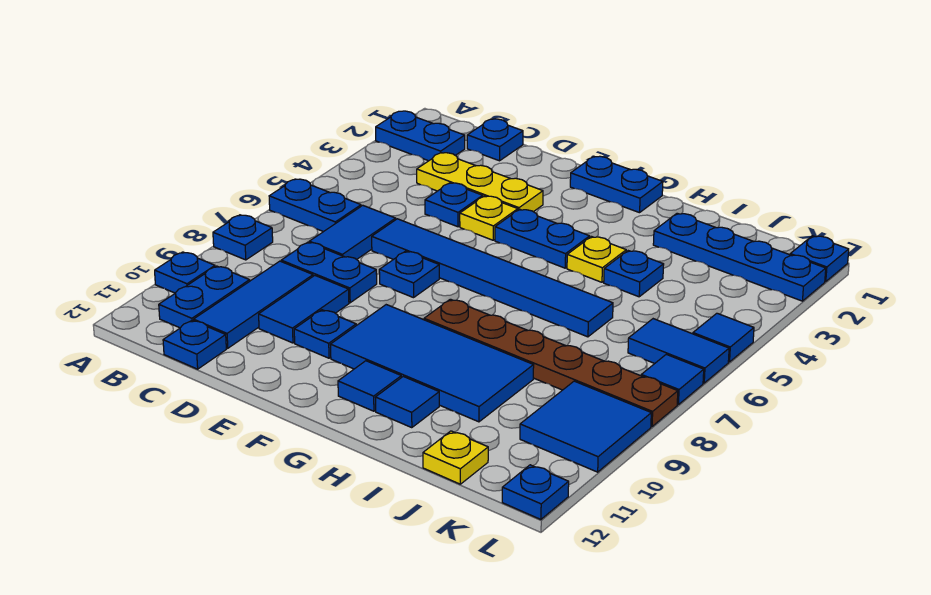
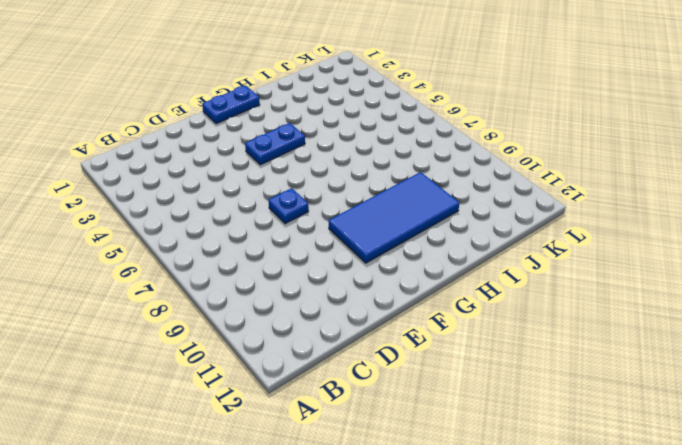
none -> blue plate A2:B2 level 1
none -> blue plate A6:B6 level 1
none -> blue plate A8 level 1
none -> blue plate A10 level 1

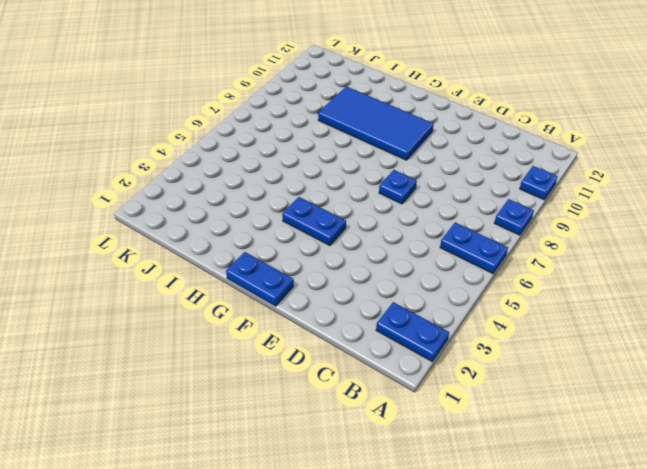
none -> blue plate B10:B11 level 1
none -> blue plate C1 level 1
none -> yellow plate C3:E3 level 1
none -> blue tile C6:C7 level 1

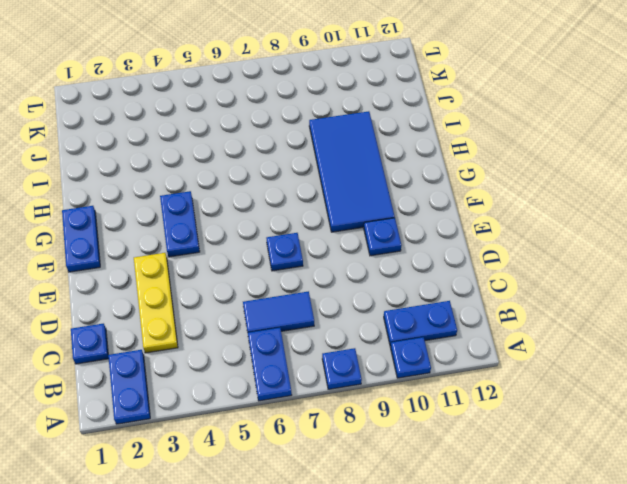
none -> blue plate C8:D8 level 1
none -> blue tile C9:C11 level 1
none -> blue plate C12 level 1
none -> blue plate D4 level 1

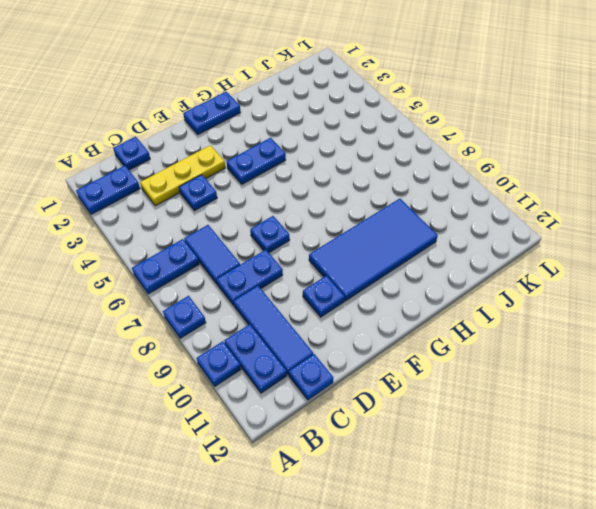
none -> blue tile D6:I6 level 1
none -> blue tile D9:D10 level 1
none -> yellow plate E4 level 1
none -> brown plate G8:L8 level 1

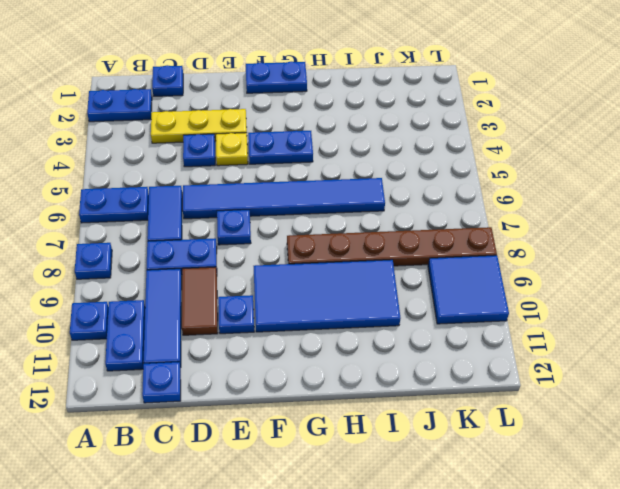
brown tile D9:D10 level 1 -> blue tile D9:D10 level 1
none -> blue tile G11 level 1
none -> yellow plate H4 level 1
none -> blue tile H11 level 1
none -> blue plate I2:L2 level 1

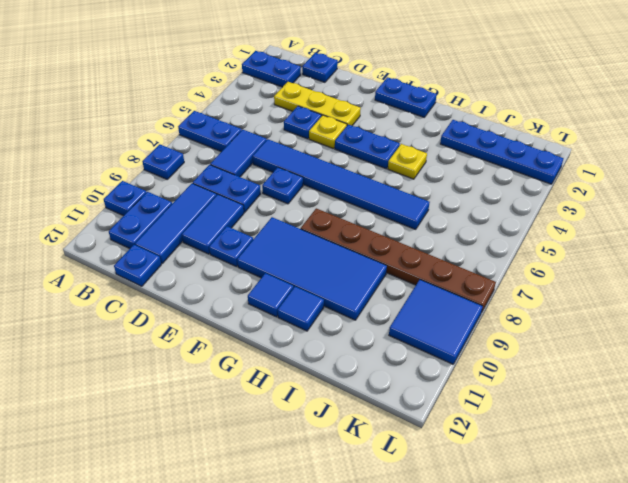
none -> blue plate I4 level 1
none -> yellow plate J12 level 1
none -> blue tile K6:L6 level 1
none -> blue plate L1 level 1

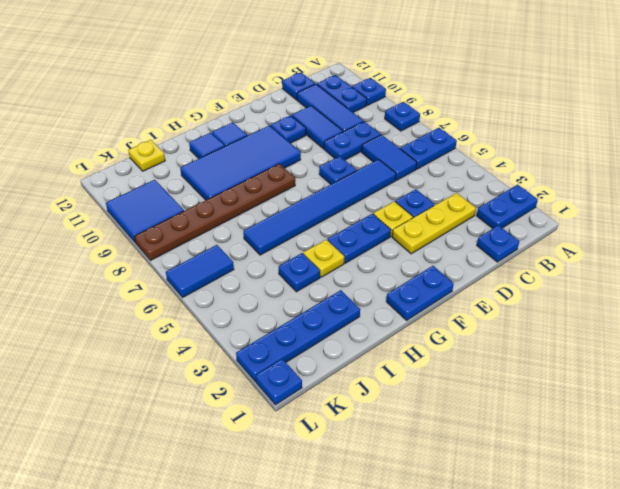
none -> blue tile L5 level 1
none -> blue tile L7 level 1
none -> blue plate L12 level 1

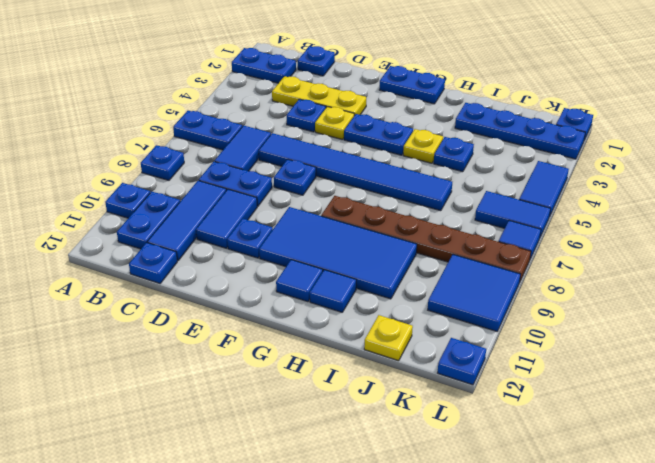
blue tile L4:L5 level 1 -> blue tile L5 level 1

